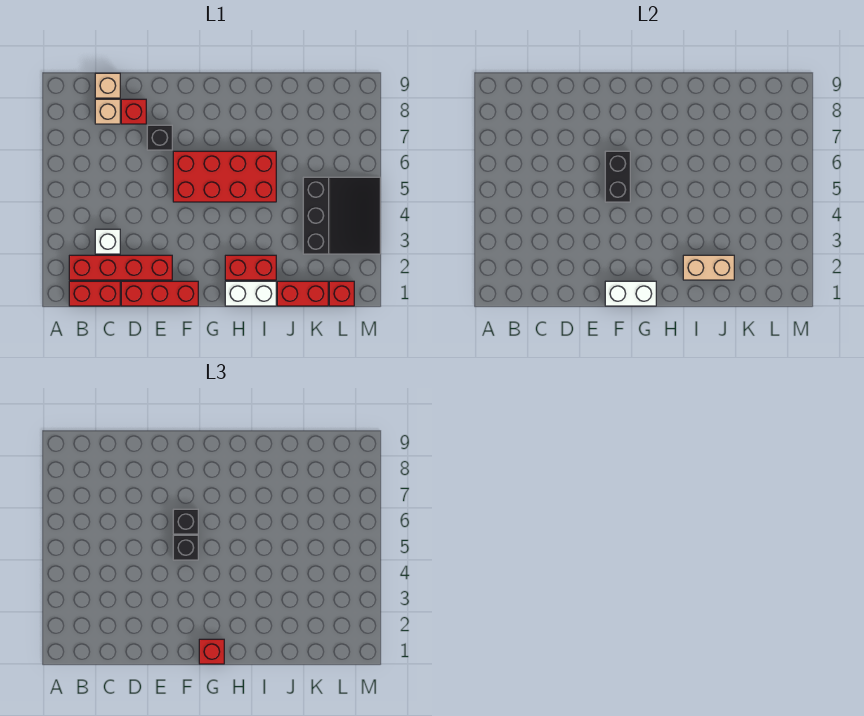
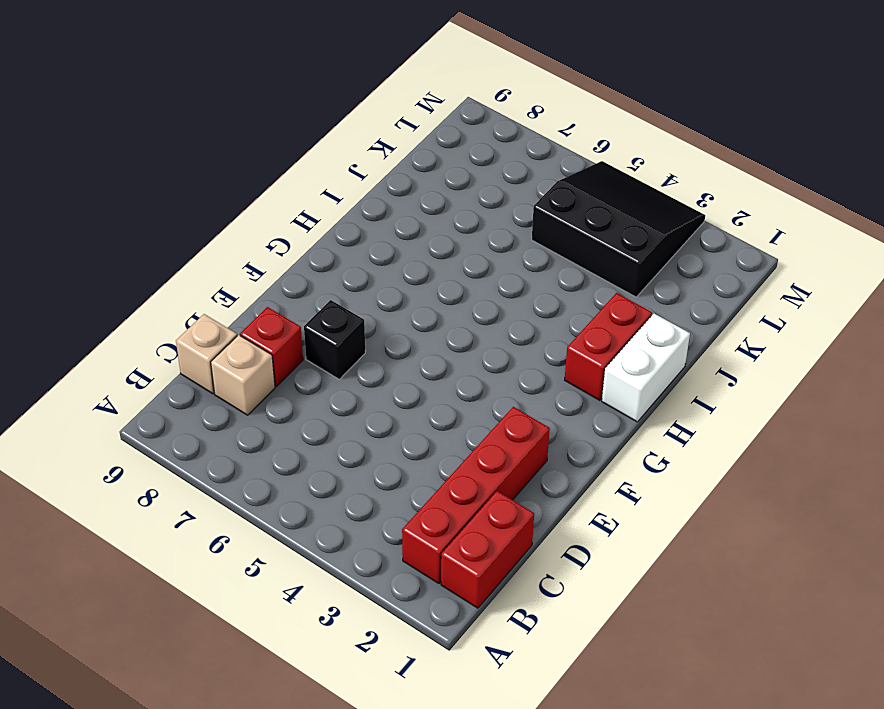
none -> white brick C3 level 1
none -> red brick D1:F1 level 1
none -> red brick F5:I6 level 1

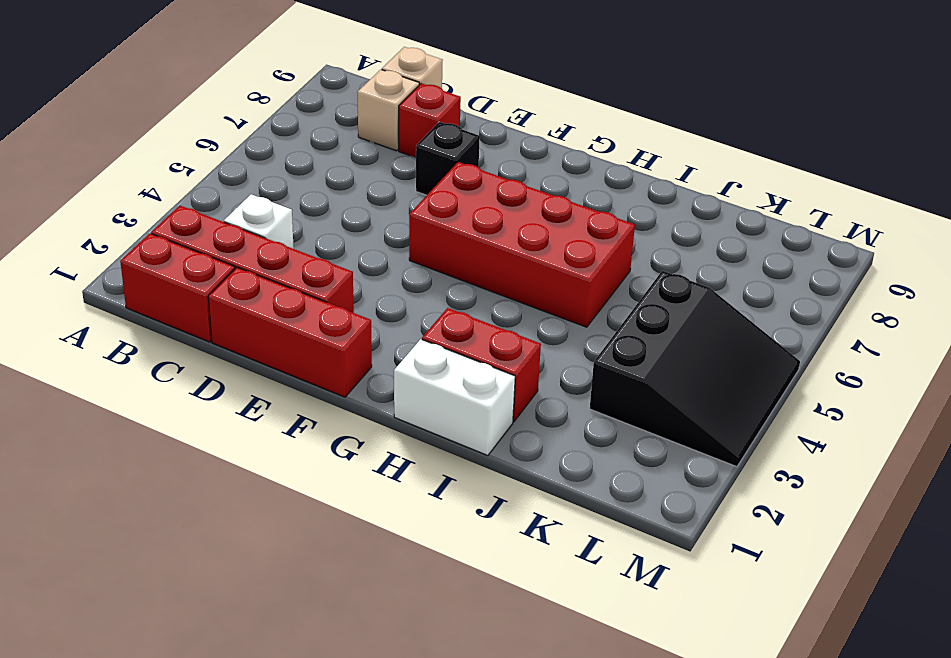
none -> red brick J1:K1 level 1
none -> red brick L1 level 1
none -> white brick F1:G1 level 2

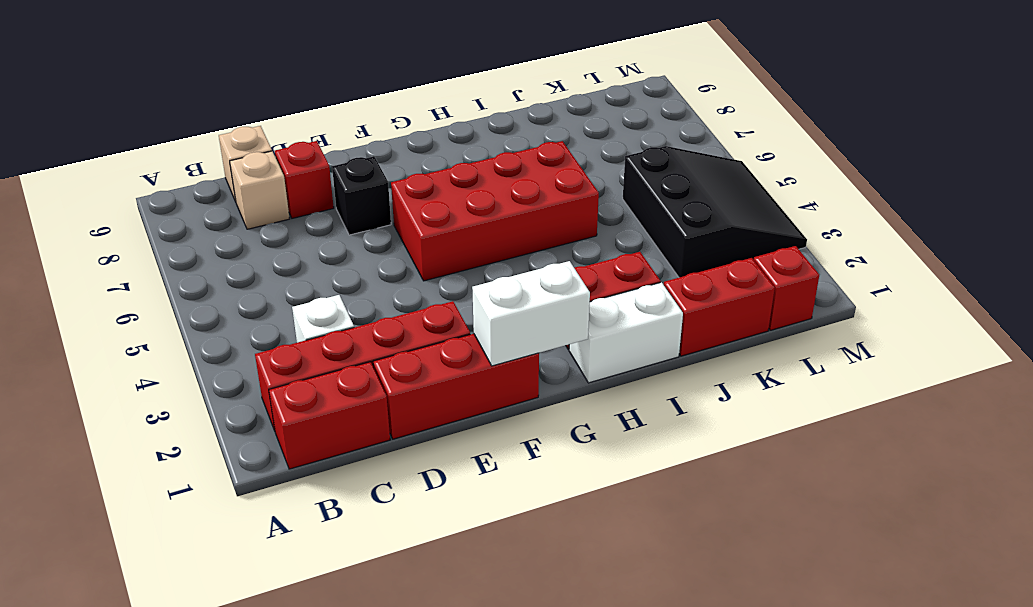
none -> black brick F5:F6 level 2
none -> tan brick I2:J2 level 2
none -> black brick F5 level 3

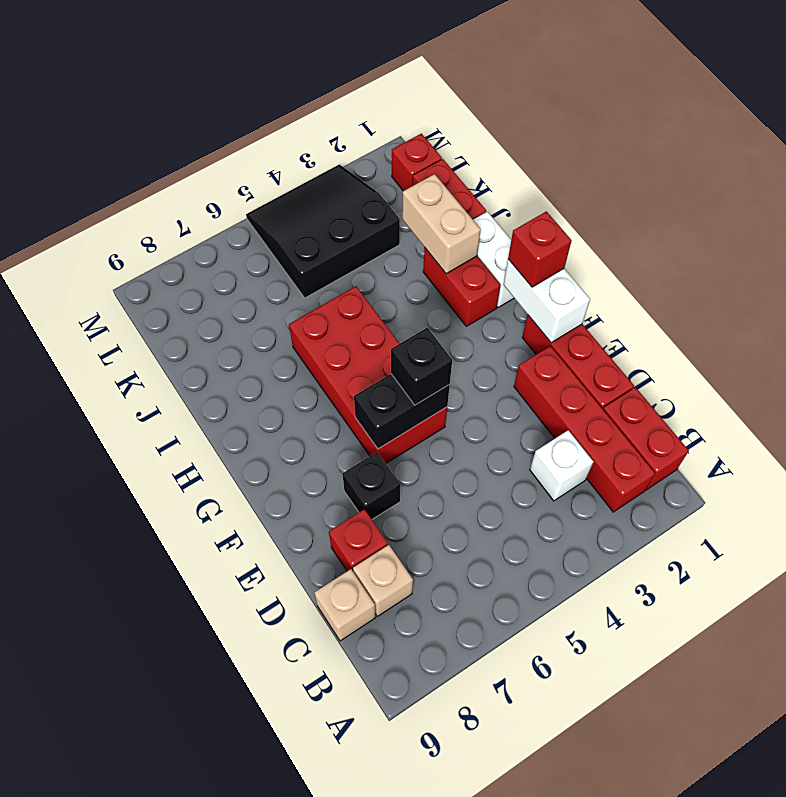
none -> black brick F6 level 3

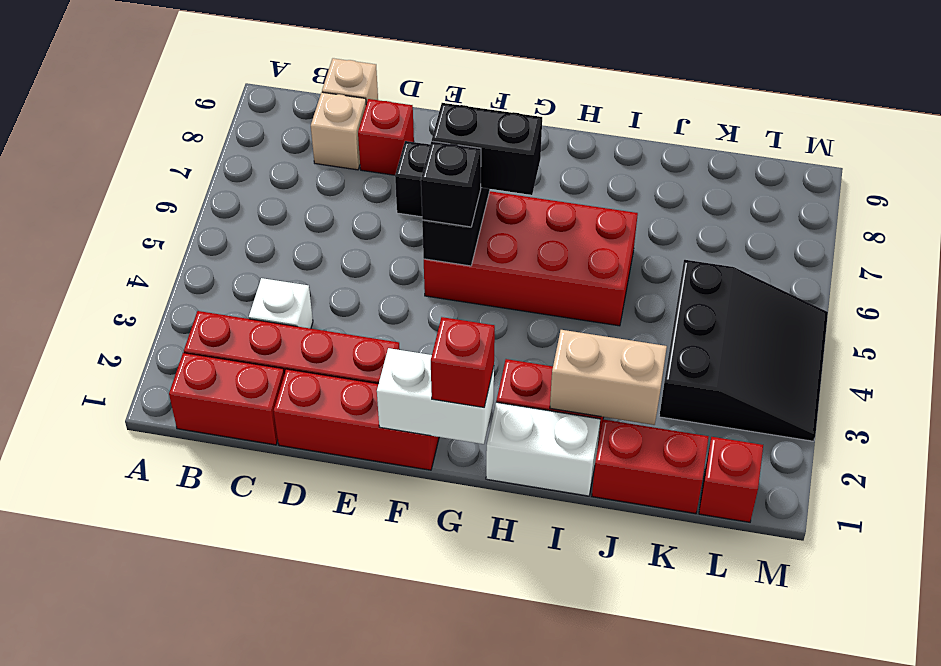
black brick F6:G6 level 3 -> black brick F6 level 3

